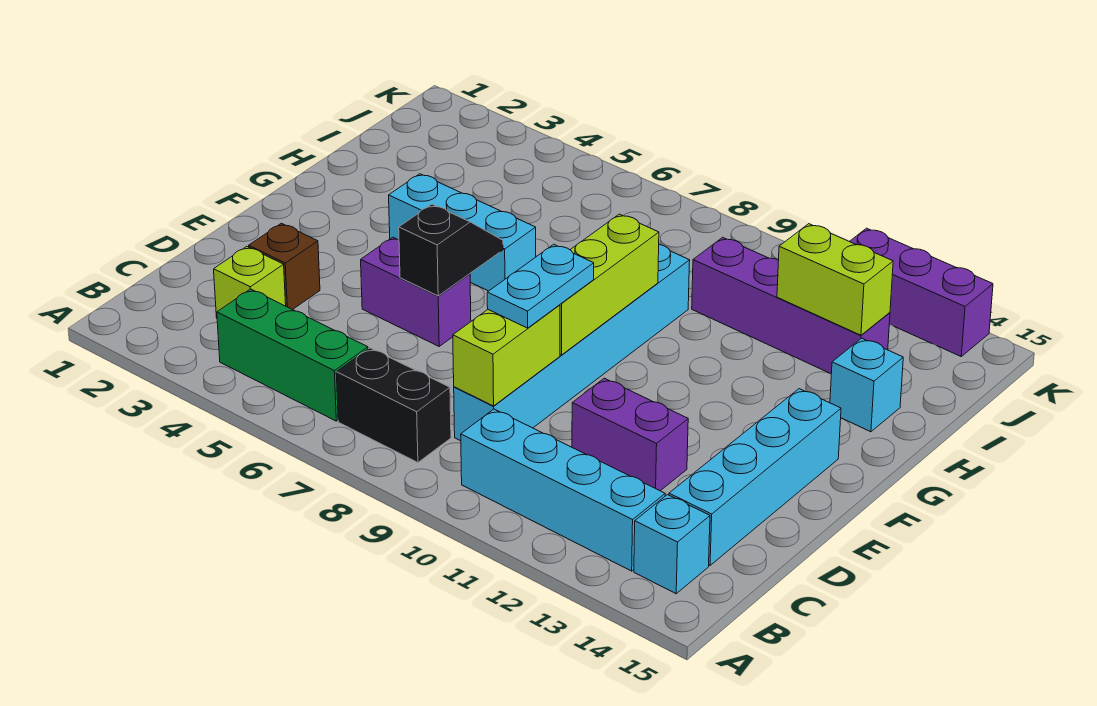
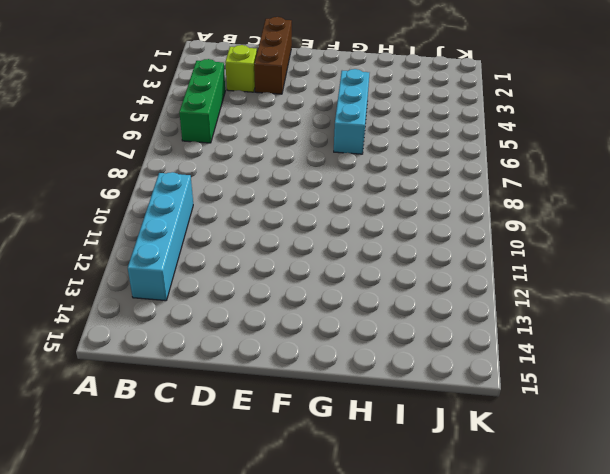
brown brick D1:D3 level 1 -> brown brick D3 level 1
none -> black brick B7:B8 level 1
none -> cyan brick B14 level 1
none -> cyan brick C9:H9 level 1

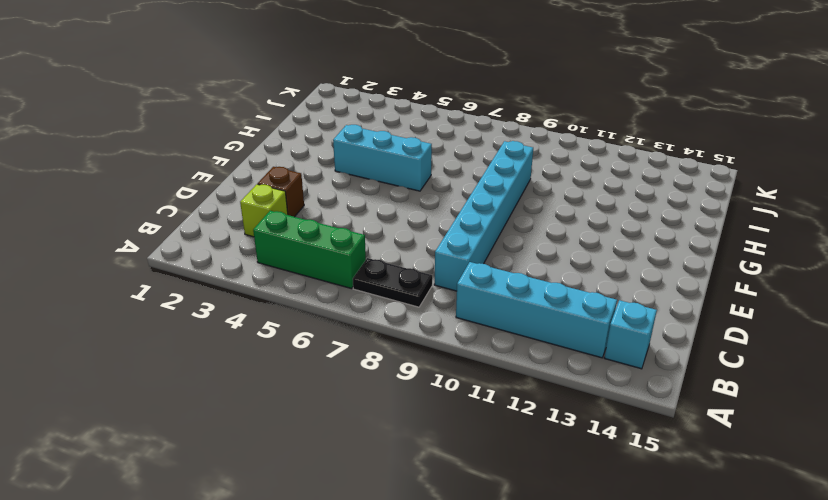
black plate B7:B8 level 1 -> black brick B7:B8 level 1
none -> cyan brick C14:F14 level 1
none -> purple brick D11:D12 level 1
none -> purple brick E5:E6 level 1

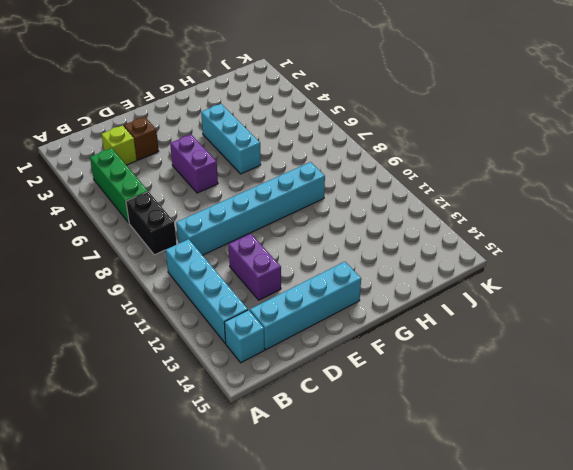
none -> cyan brick H14 level 1
none -> purple brick I10:I13 level 1
none -> purple brick K12:K14 level 1

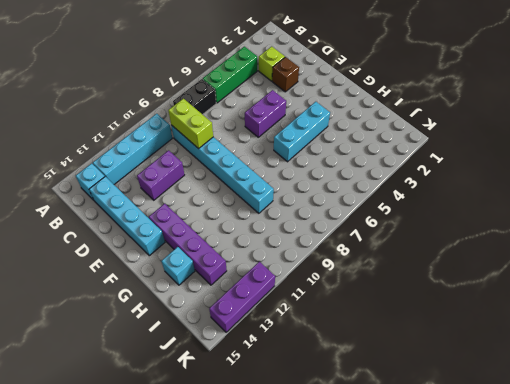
purple brick F13:I13 level 1 -> purple brick I10:I13 level 1
none -> black slope E6:F6 level 2 top E
none -> lime brick E9:G9 level 2
none -> lime brick I12:I13 level 2

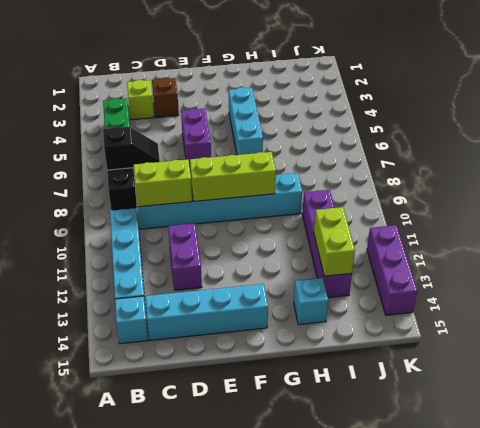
black slope B7:C7 level 2 top B -> black slope E6:F6 level 2 top E
none -> cyan plate D9:E9 level 3

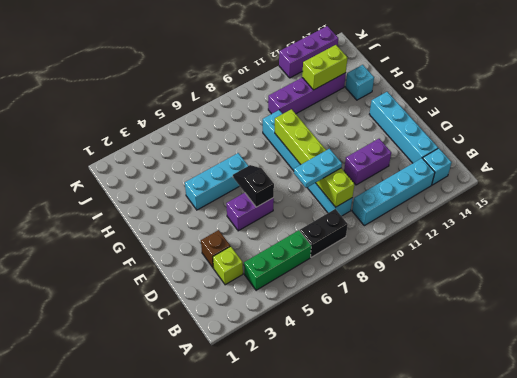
cyan plate D8:D9 level 3 -> cyan plate D9:E9 level 3

